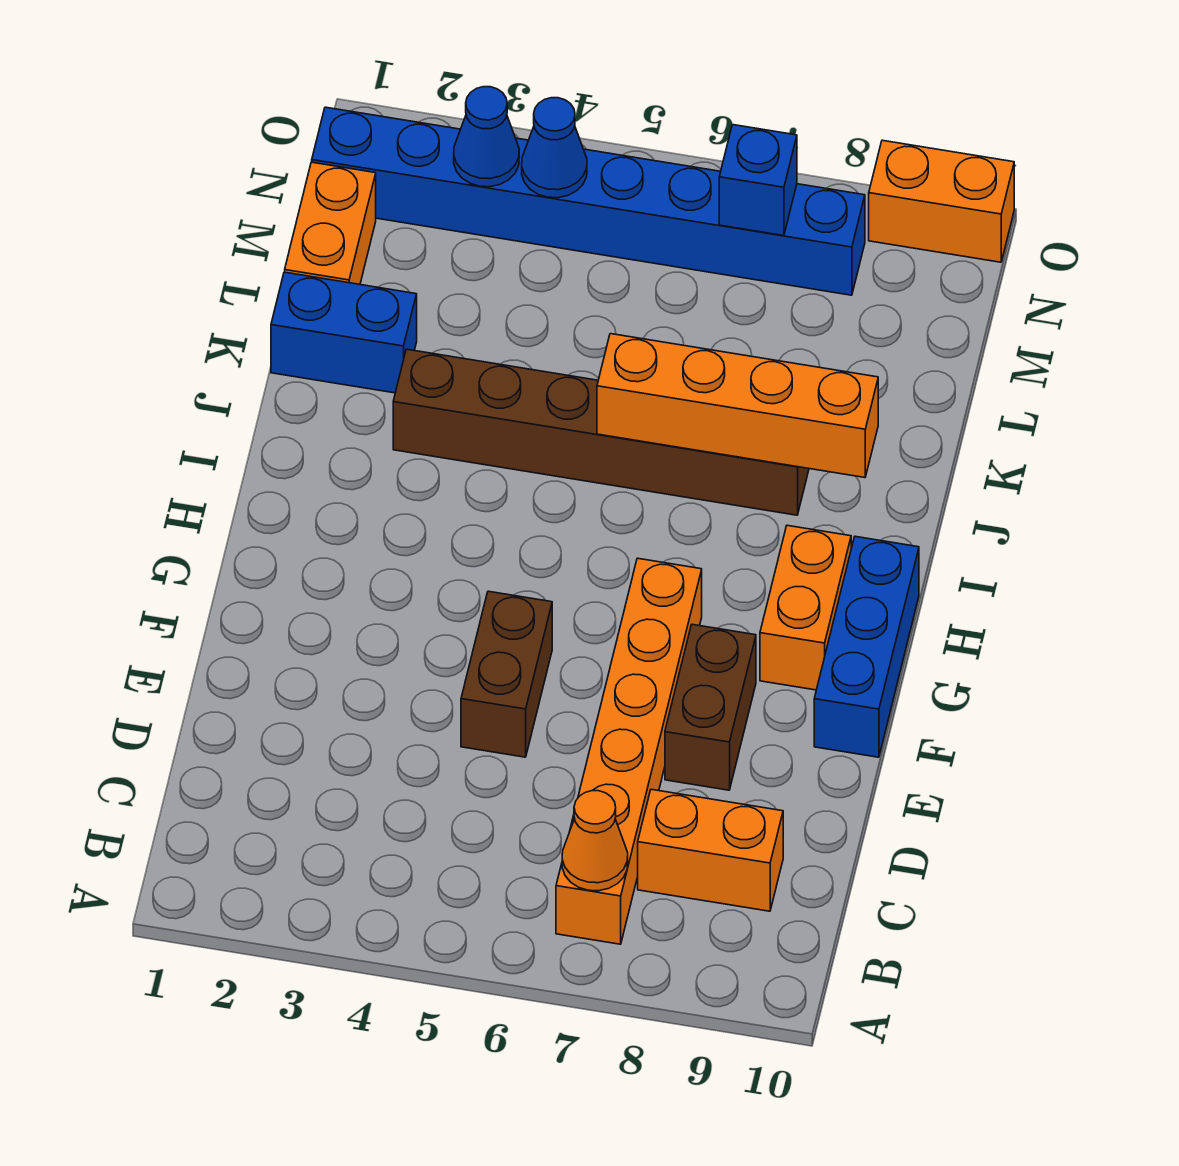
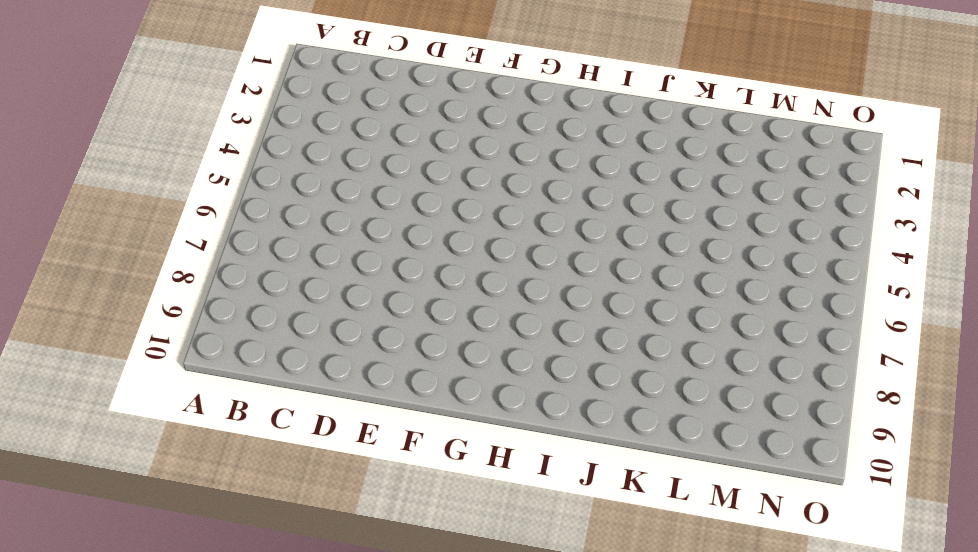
none -> orange brick B7:G7 level 1
none -> orange brick C8:C9 level 1
none -> brown brick E5:F5 level 1

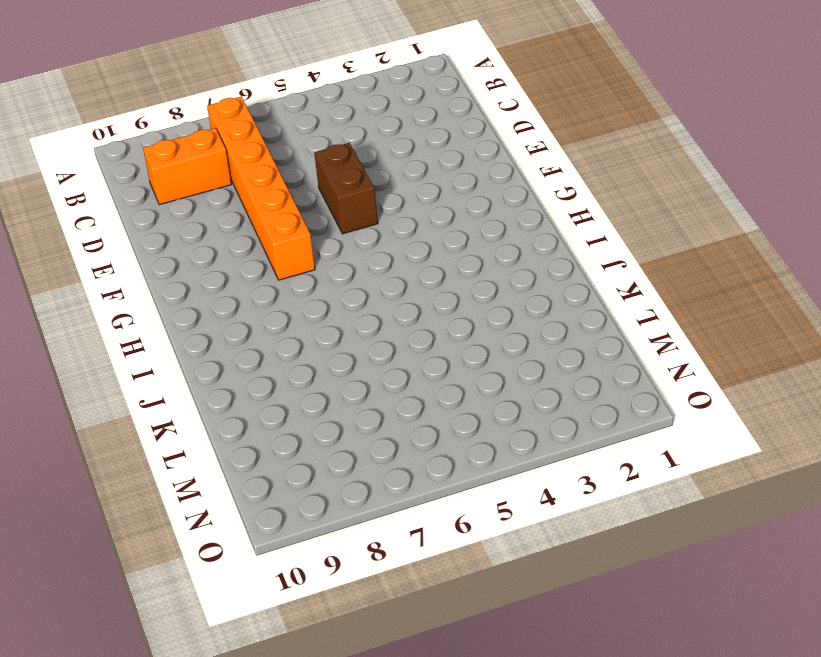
none -> brown brick E8:F8 level 1
none -> blue brick F10:H10 level 1
none -> orange brick G9:H9 level 1

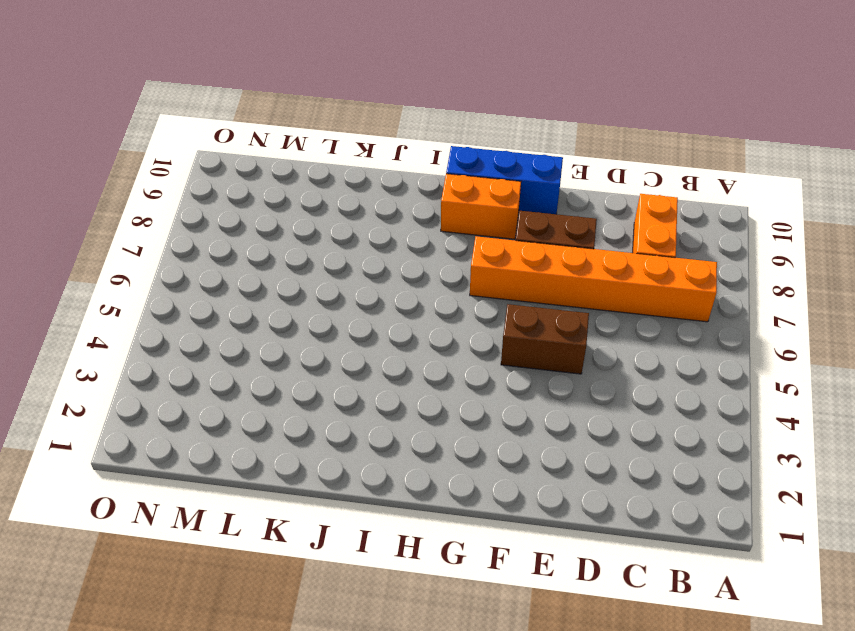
none -> brown brick J3:J8 level 1
none -> blue brick K1:K2 level 1
none -> orange brick L1:M1 level 1

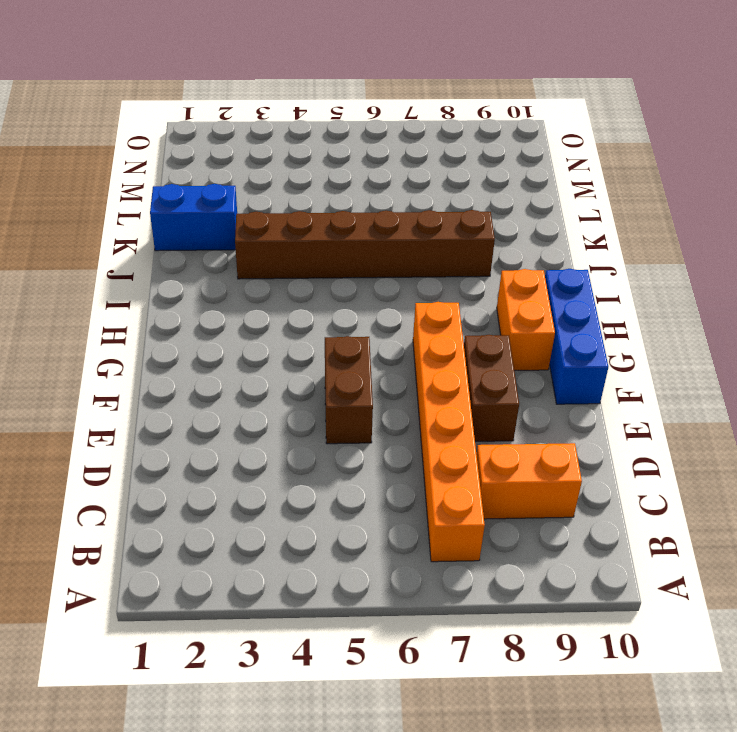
none -> orange brick L1:M1 level 1
none -> blue brick N1:N8 level 1
none -> orange brick O9:O10 level 1

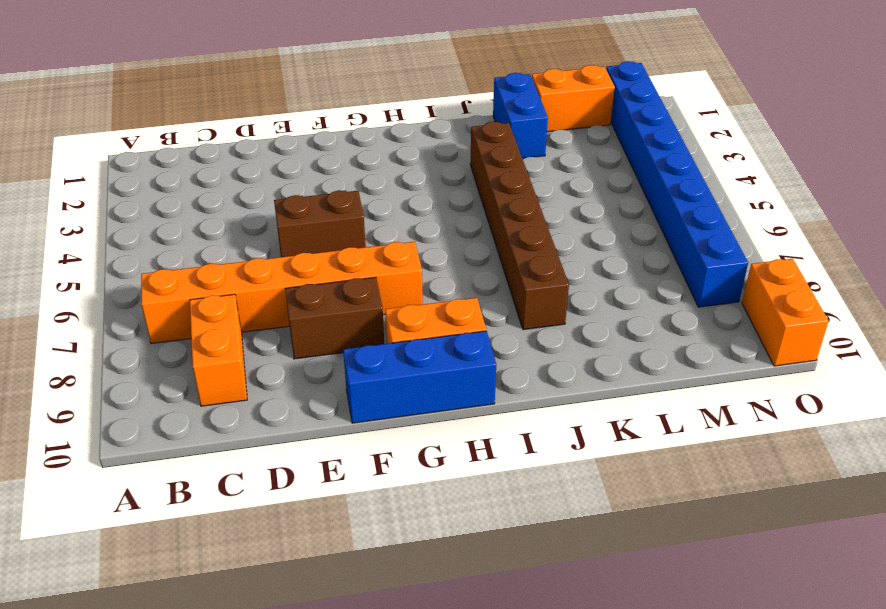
none -> orange cone B7 level 2
none -> orange brick J6:J9 level 2
none -> blue cone N3 level 2

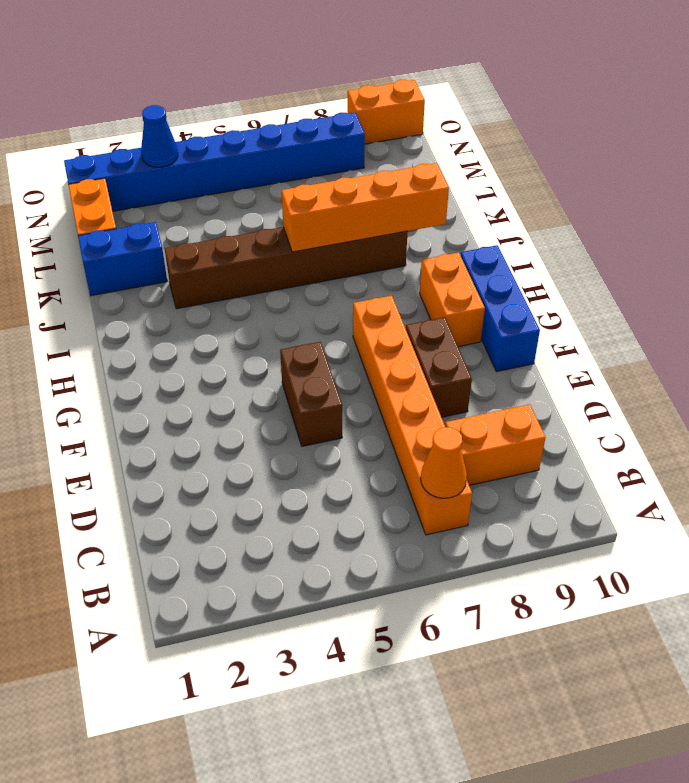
none -> blue cone N4 level 2
none -> blue brick N7 level 2

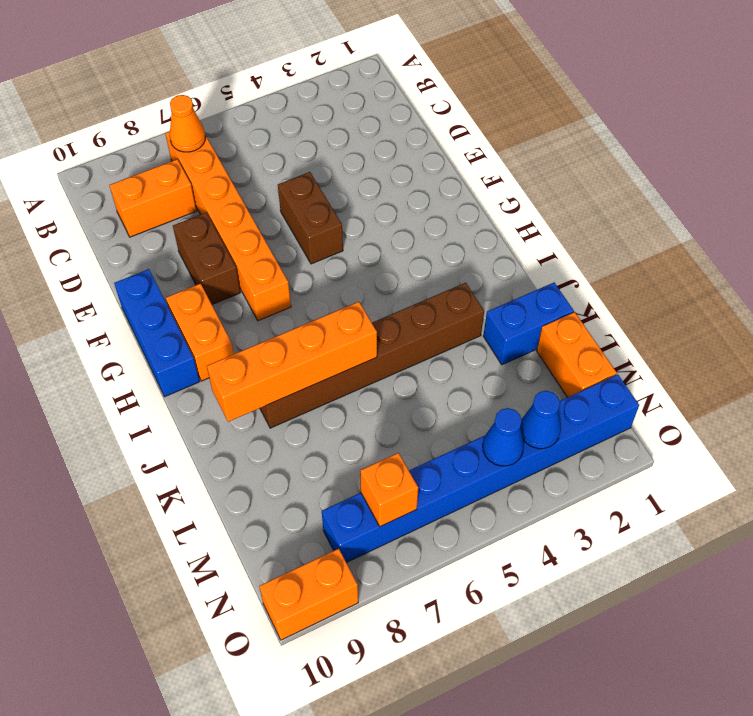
orange brick N7 level 2 -> blue brick N7 level 2

